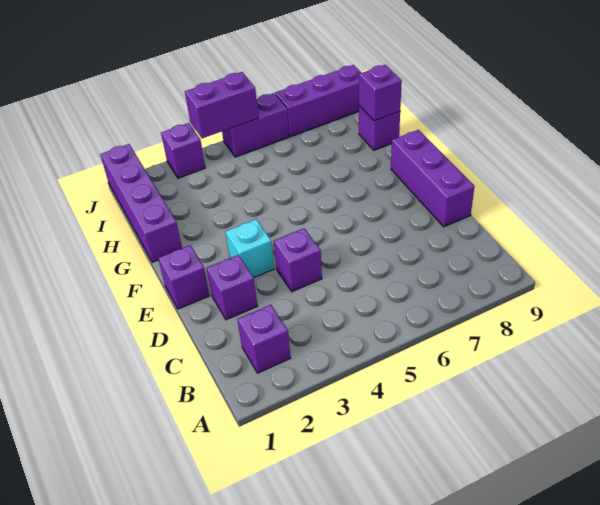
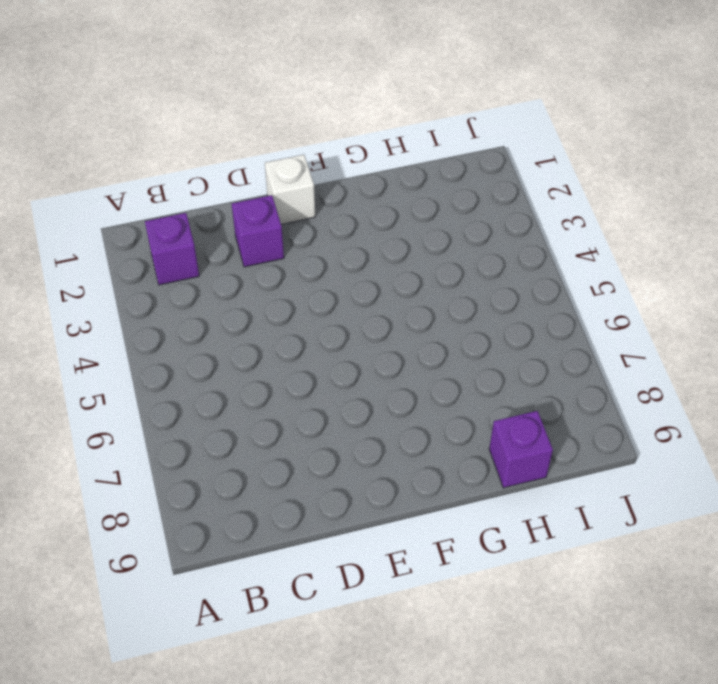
white brick E1 level 1 -> purple brick E1 level 1
none -> purple brick D4 level 1
none -> purple brick D9:F9 level 1
none -> cyan brick E3 level 1

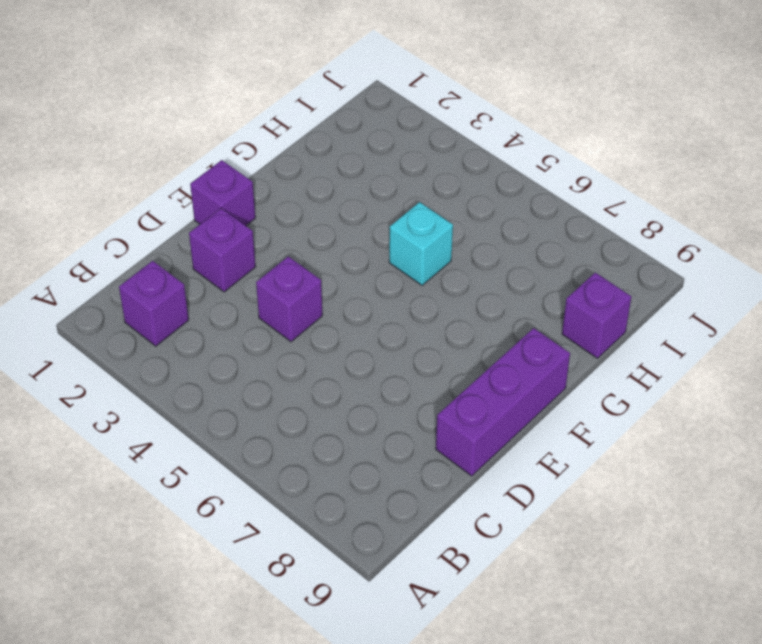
cyan brick G5 level 1 -> cyan brick E3 level 1
none -> purple brick G1:J1 level 1
none -> purple brick J3 level 1
none -> purple brick J5:J6 level 1

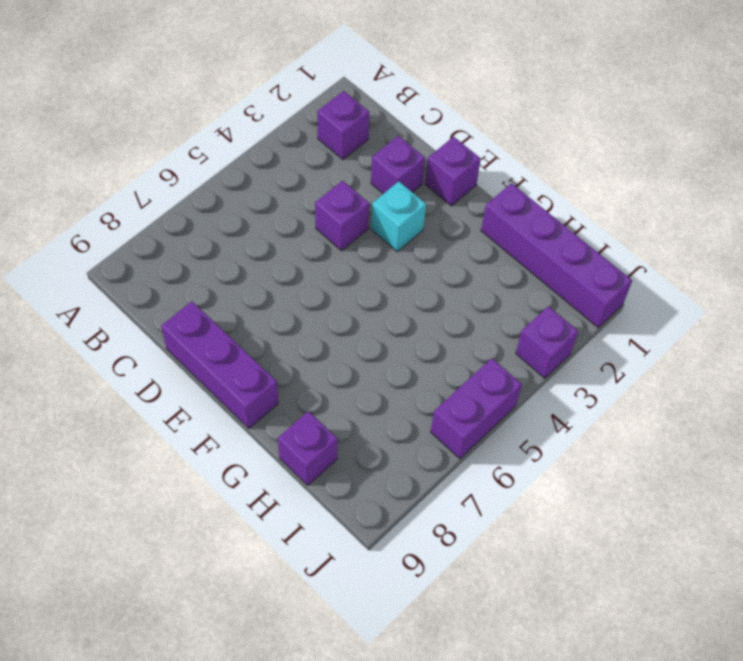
none -> purple brick J7:J9 level 1
none -> purple brick H9 level 2
none -> purple brick J4:J5 level 2

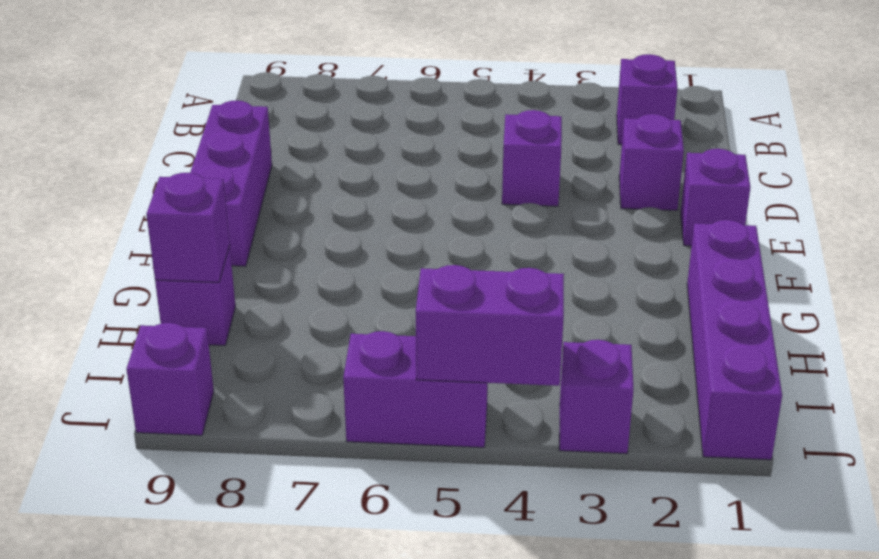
purple brick J9 level 1 -> purple brick J7:J9 level 1
none -> cyan brick E3 level 1

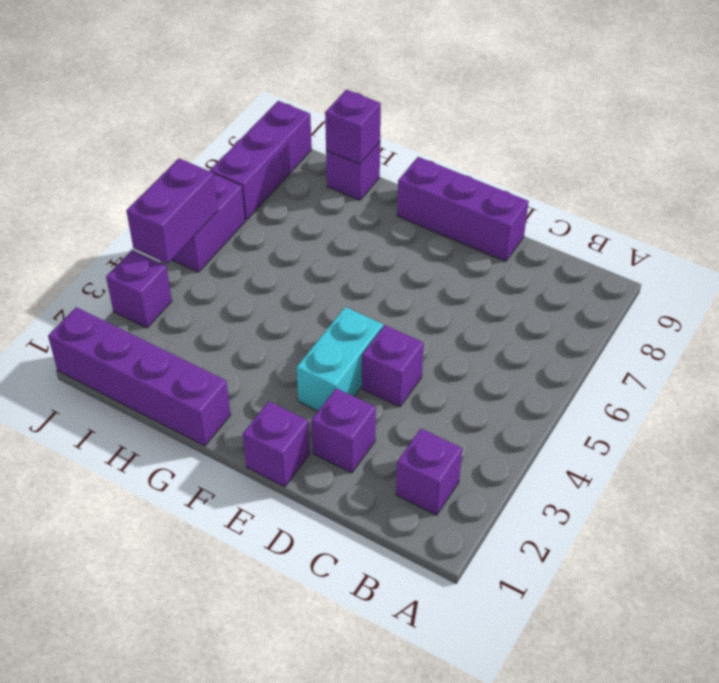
cyan brick E3:E4 level 1 -> cyan brick E3 level 1

